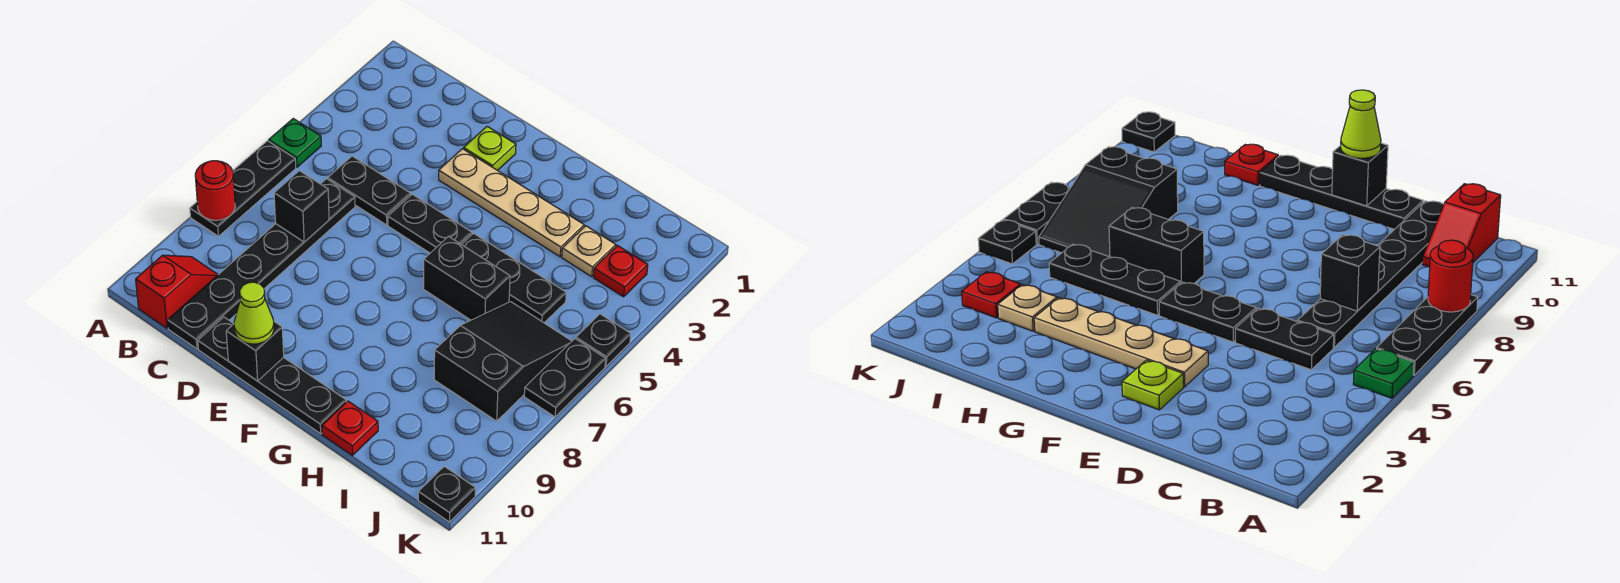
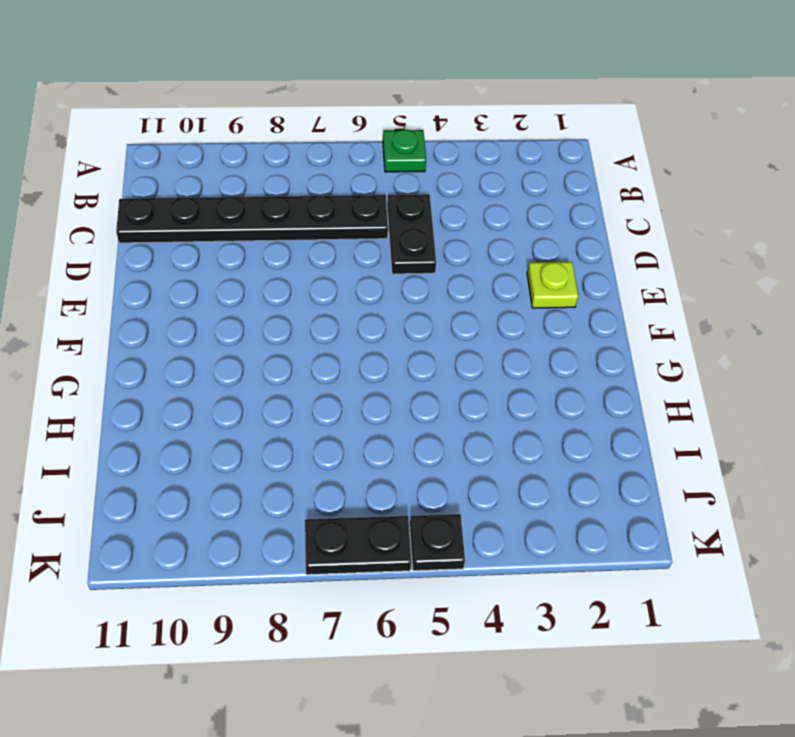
none -> black plate A6:A8 level 1
none -> red slope B10:B11 level 1 top 11
none -> black plate D11:G11 level 1

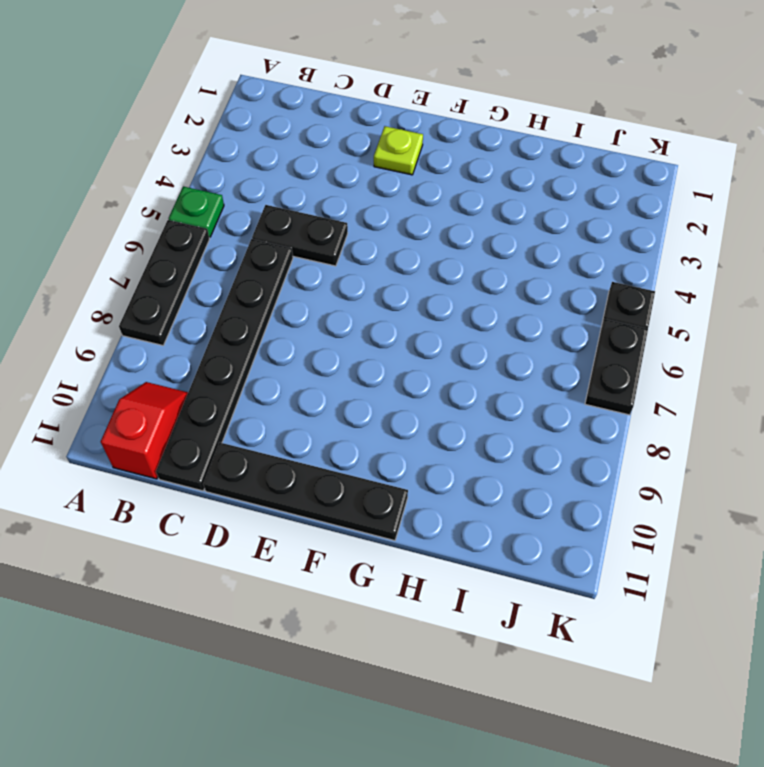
none -> tan plate E3:H3 level 1
none -> black plate E5:F5 level 1
none -> black plate G5:I5 level 1

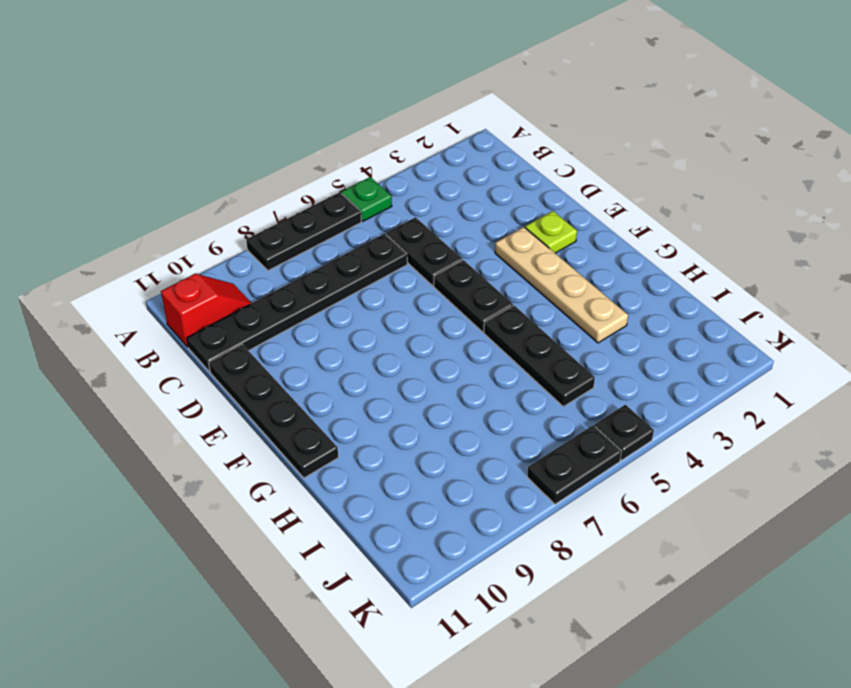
none -> black brick G6:H6 level 1
none -> red plate H11 level 1
none -> tan plate I3 level 1

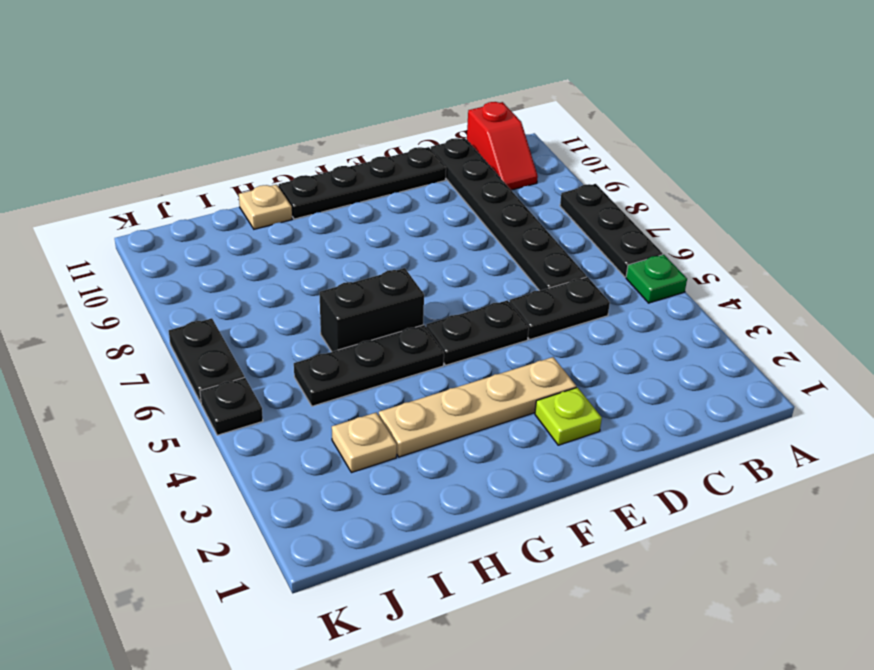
tan plate H11 level 1 -> red plate H11 level 1
none -> black slope I6:J8 level 1 top 8
none -> red plate J3 level 1
none -> black plate K11 level 1

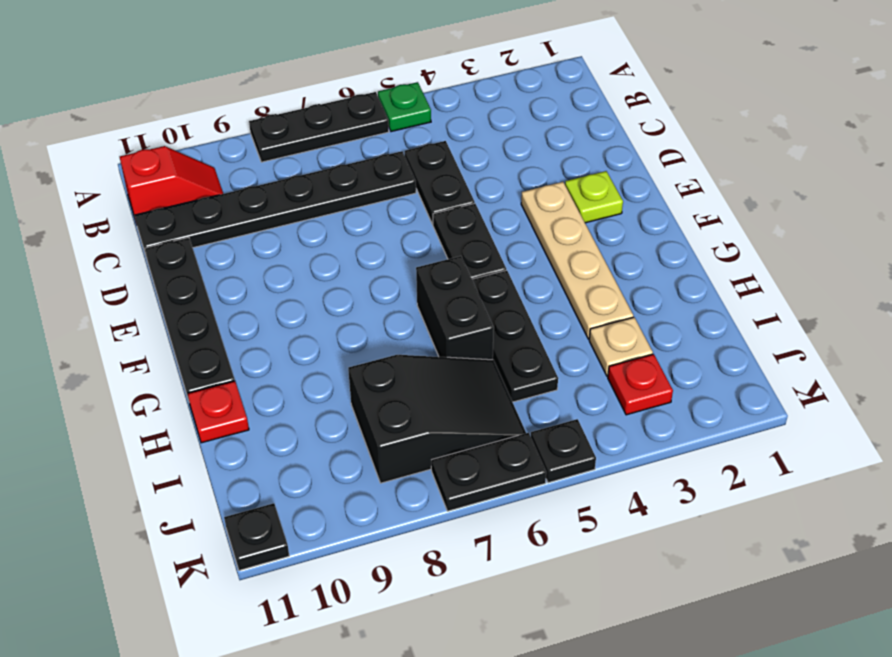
none -> red round brick A8 level 2
none -> black brick C7 level 2
none -> black brick E11 level 2

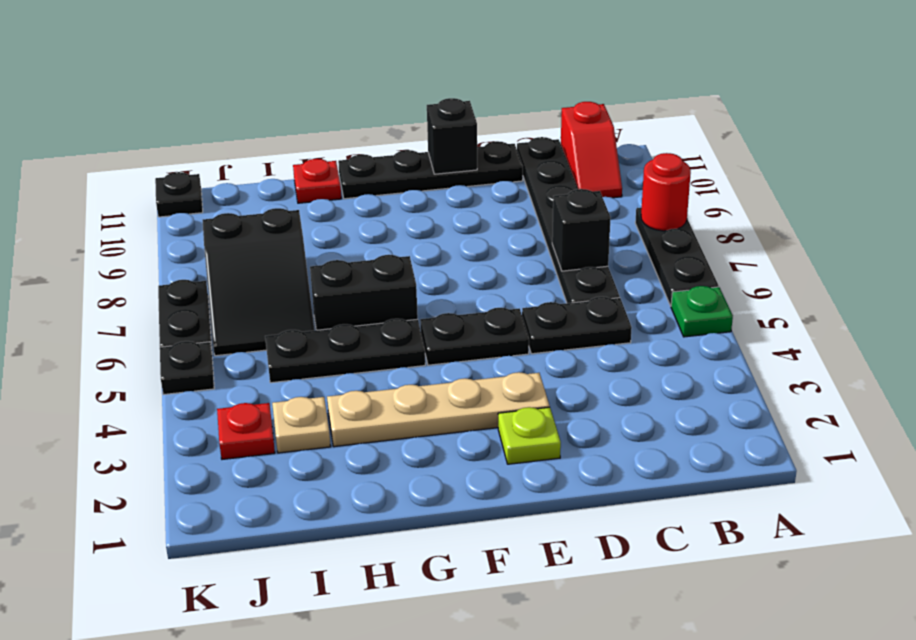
none -> lime cone E11 level 3

